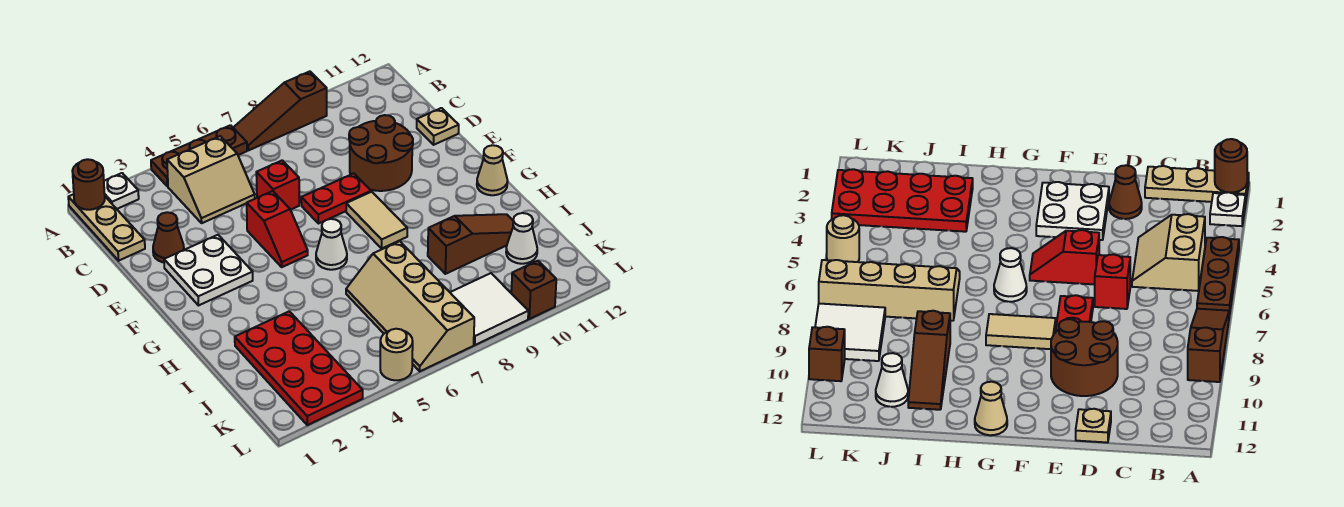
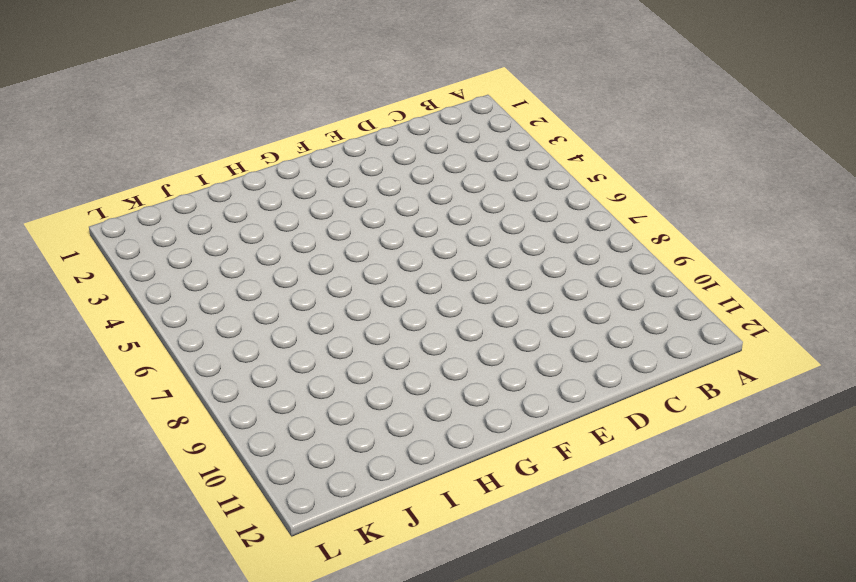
none -> tan plate A1:C1 level 1
none -> white plate A2 level 1
none -> brown plate A4:A6 level 1

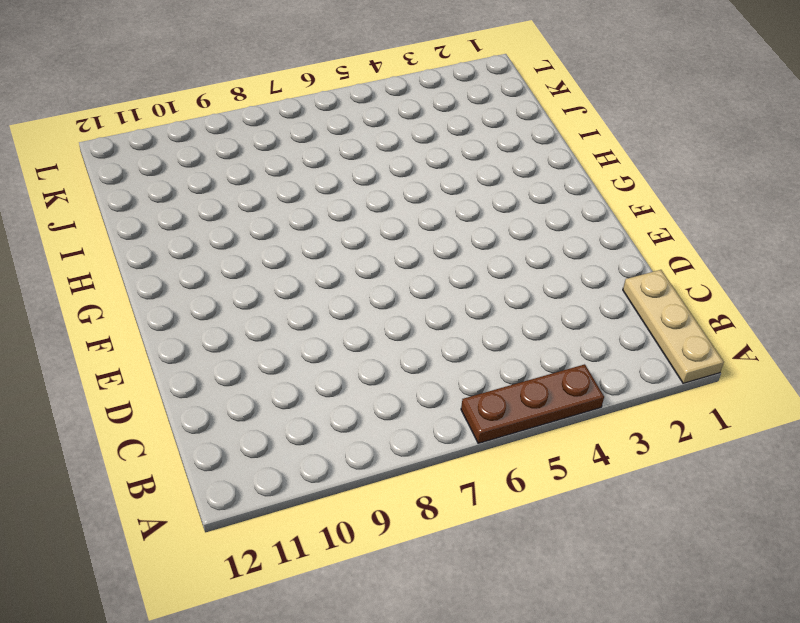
none -> white plate A2 level 1
none -> brown slope A7:A9 level 1 top 9
none -> tan slope B4:C5 level 1 top B

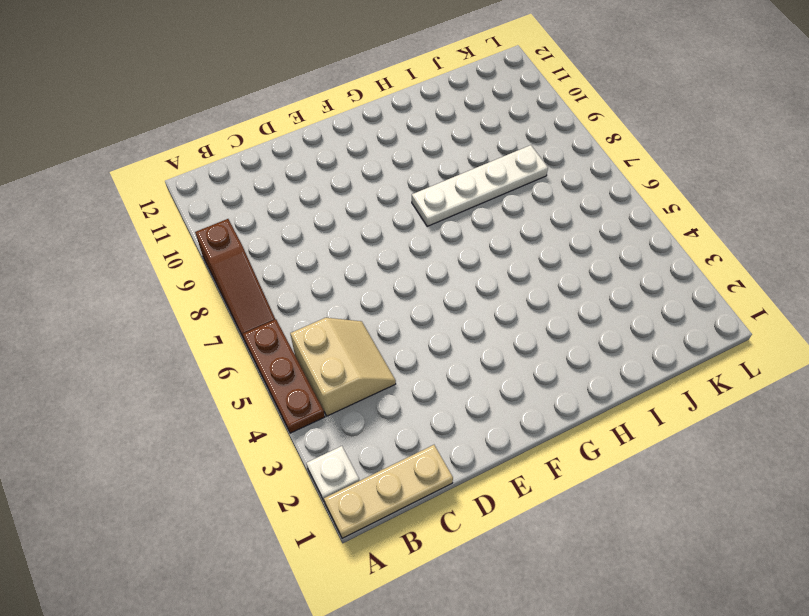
white plate G8:J8 level 1 -> tan tile F8:G8 level 1
none -> brown cone D2 level 1
none -> red brick D6 level 1
none -> brown round brick D9:E10 level 1

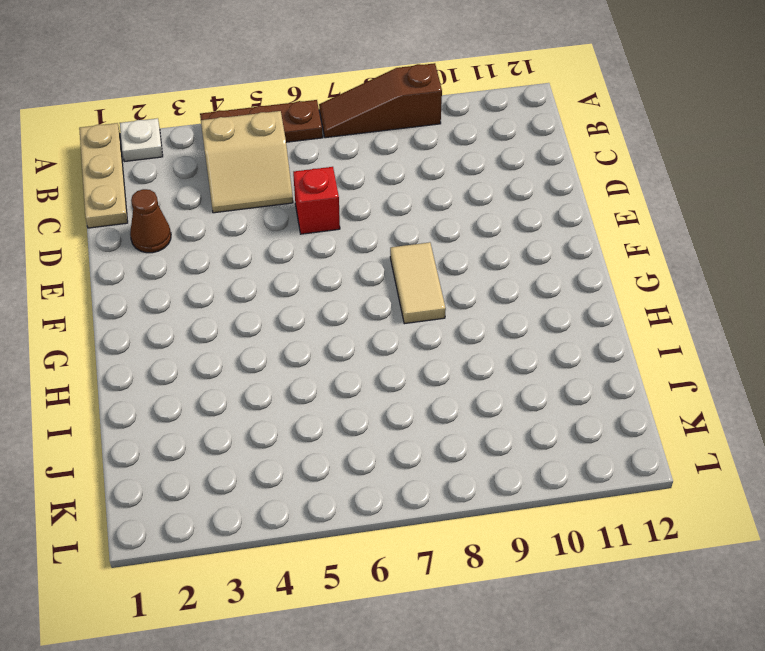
none -> brown round brick D9:E10 level 1
none -> tan plate D12 level 1
none -> white plate E2:F3 level 1

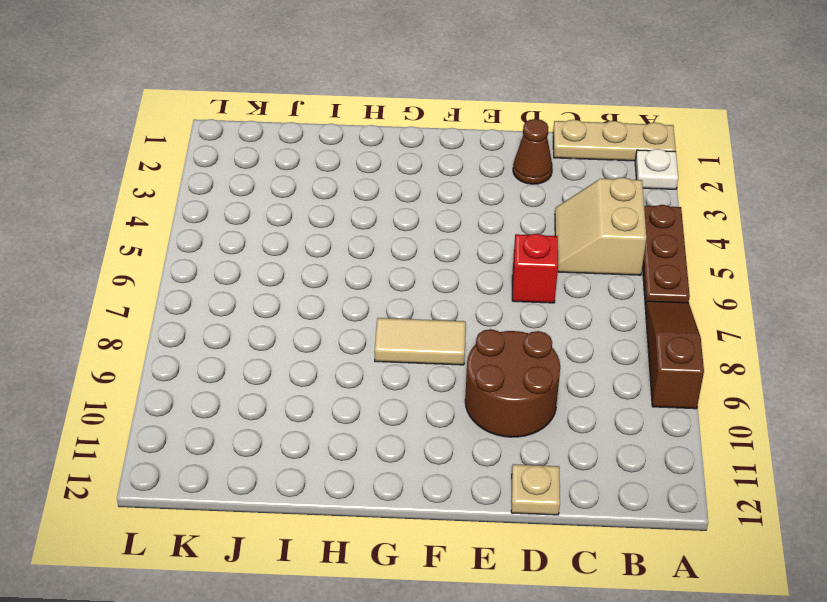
none -> white plate E2:F3 level 1
none -> red slope E5:F5 level 1 top E
none -> red plate E7:E8 level 1

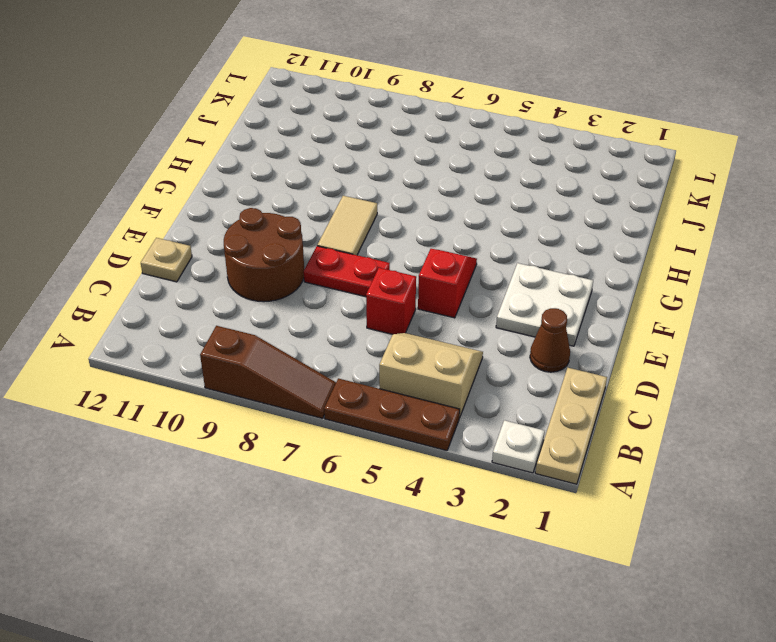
none -> white cone G6 level 1
none -> tan cone G12 level 1
none -> red plate I2:L3 level 1

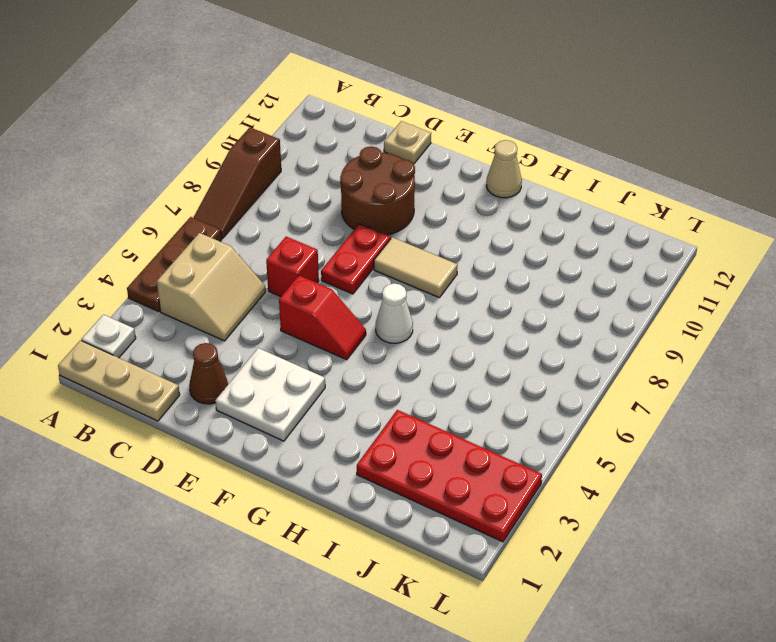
none -> tan slope I6:L7 level 1 top 7
none -> brown slope I9:I11 level 1 top 9
none -> white cone J11 level 1

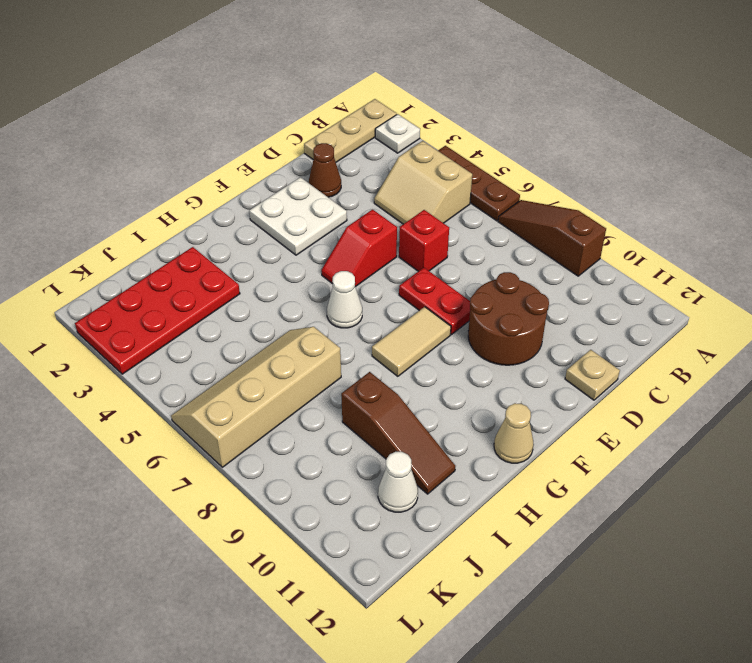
none -> white tile K8:L9 level 1
none -> tan round brick L5 level 1
none -> brown brick L10 level 1

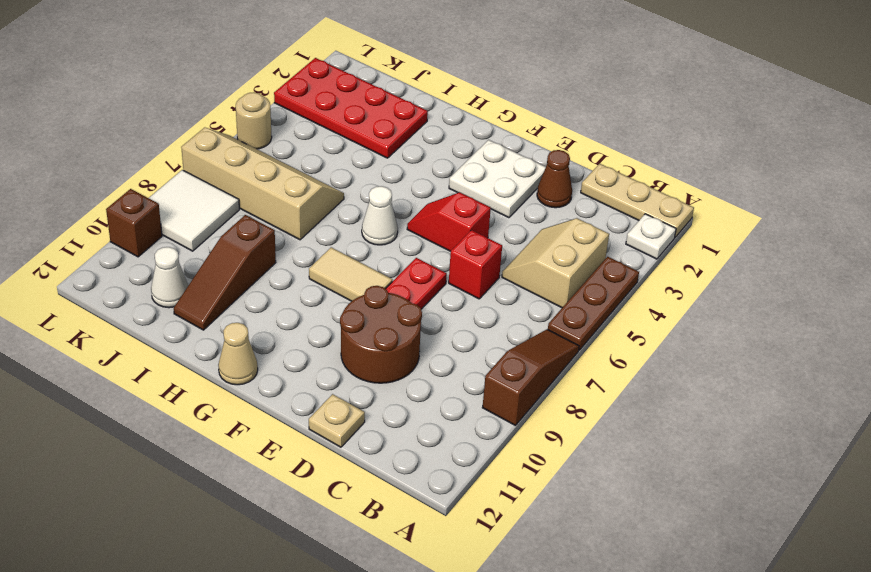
none -> brown round brick A1 level 2

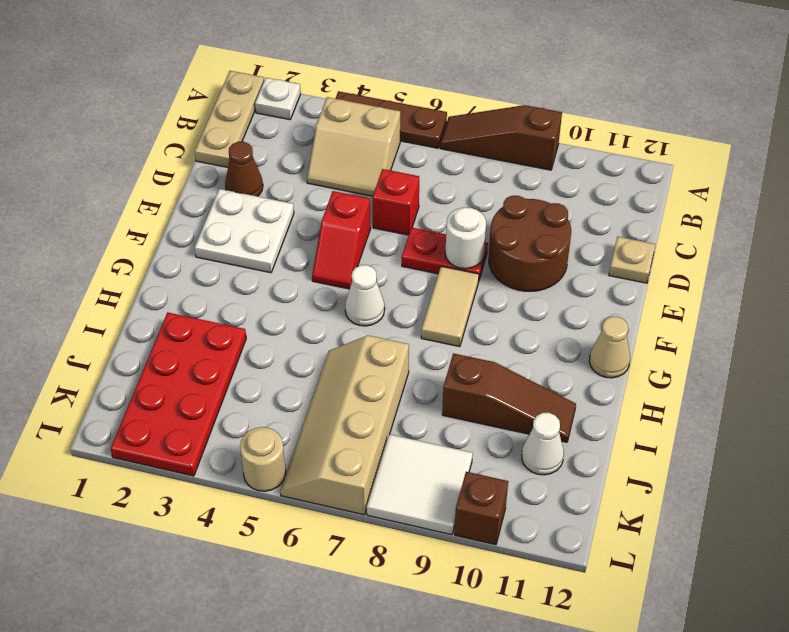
white round brick E8 level 2 -> none
none -> brown round brick A1 level 2

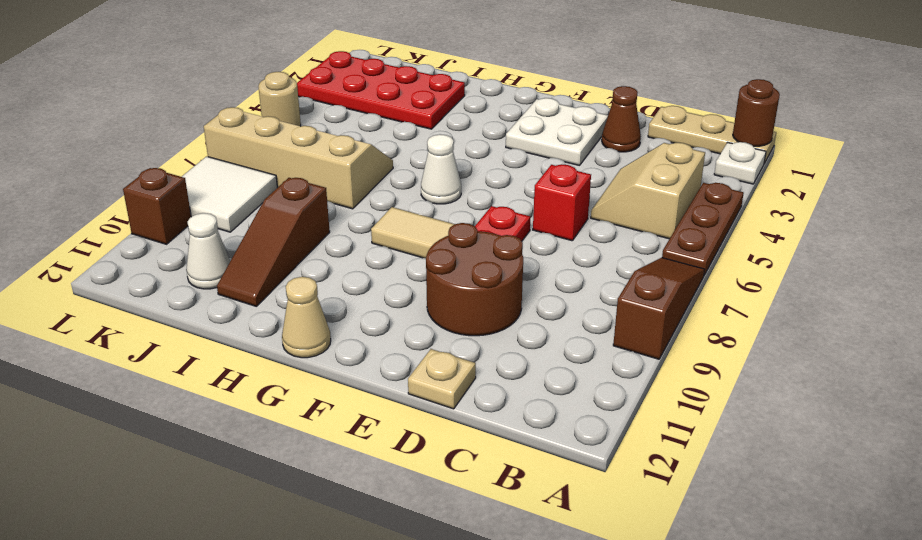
none -> red slope E5:F5 level 1 top E

